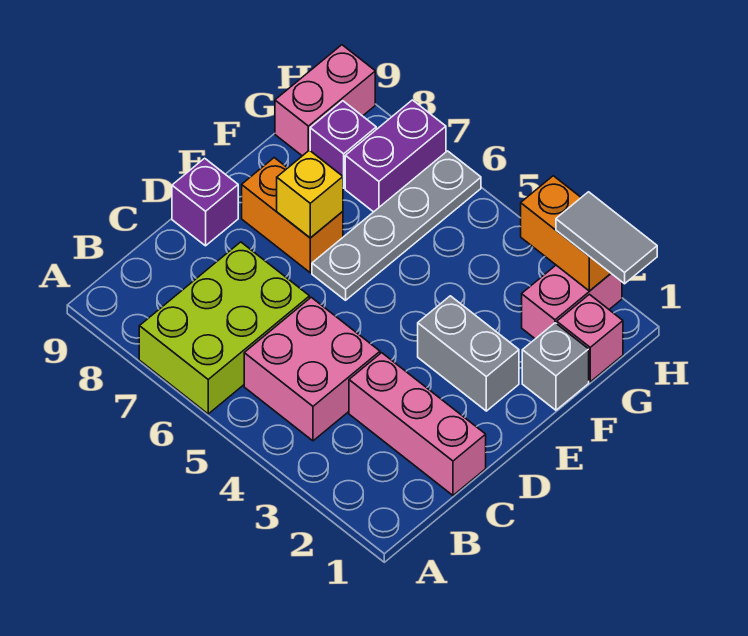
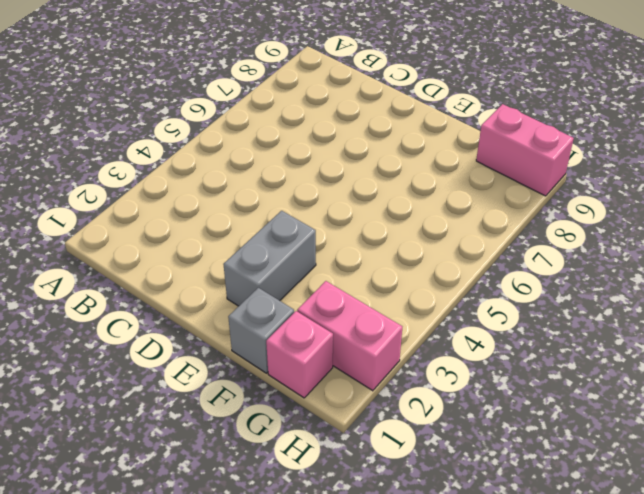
none -> lime brick A6:C7 level 1
none -> pink brick B4:C5 level 1
none -> pink brick C1:C3 level 1

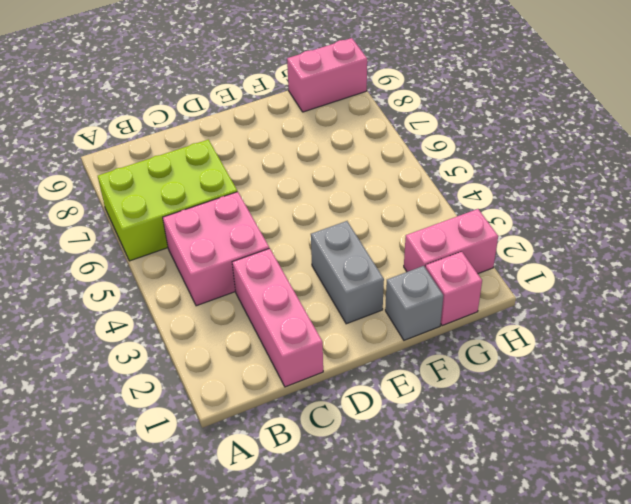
none -> purple brick D9 level 1
none -> grey plate E6:H6 level 1
none -> orange brick E7:E8 level 1

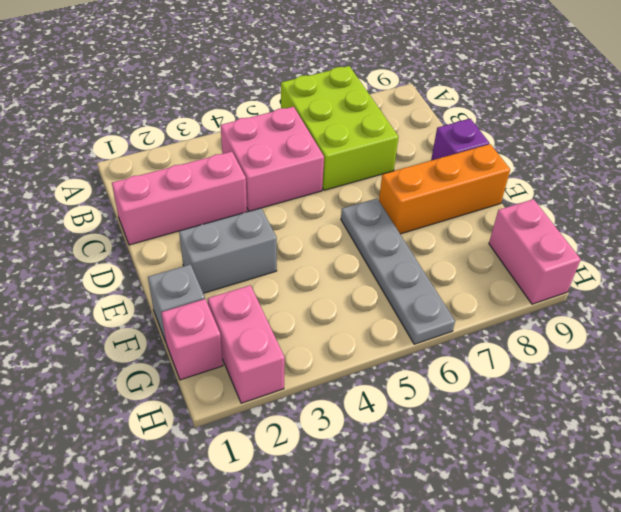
orange brick E7:E9 level 1 -> orange brick E7:E8 level 1
none -> purple brick G7:H7 level 1
none -> purple brick G8 level 1
none -> yellow brick E7 level 2

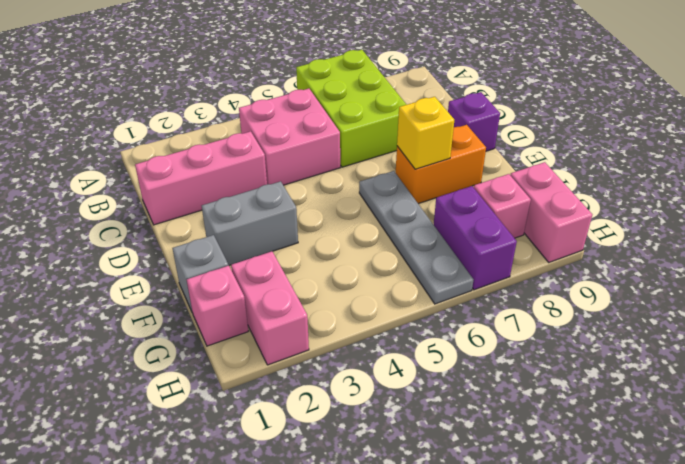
pink brick G8 level 1 -> purple brick G8 level 1
none -> orange brick H2:H3 level 2
none -> grey tile H1:H2 level 3

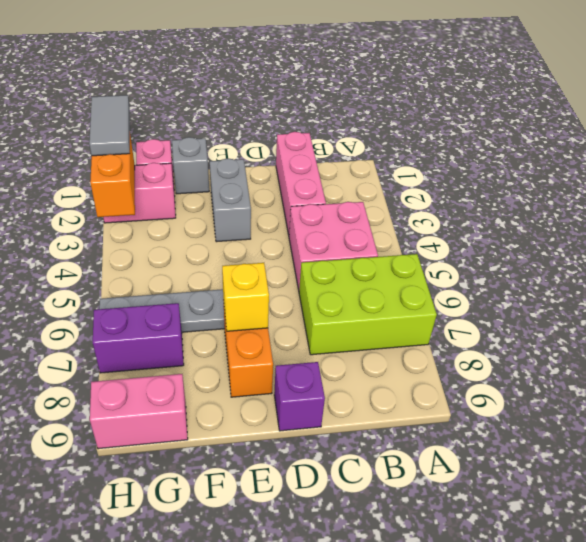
none -> purple brick G8 level 1

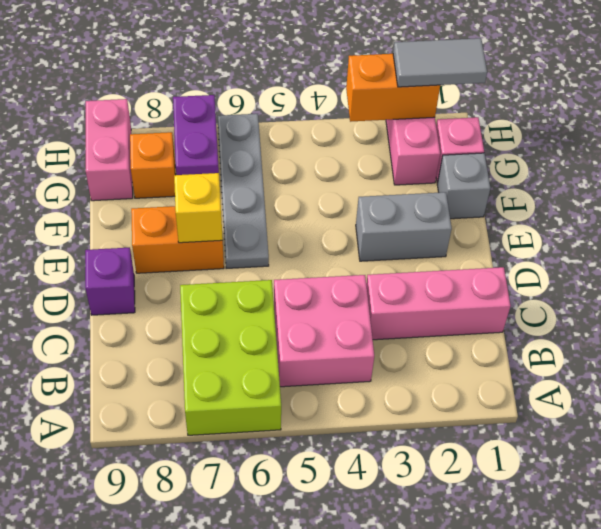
orange brick G8 level 1 -> purple brick G8 level 1

